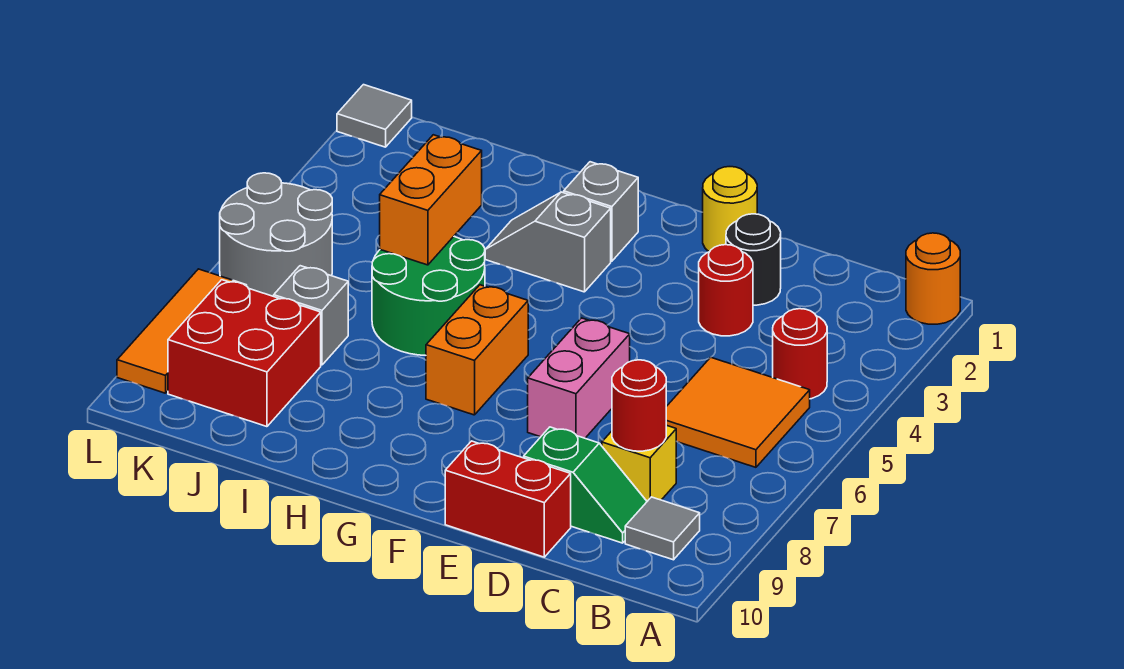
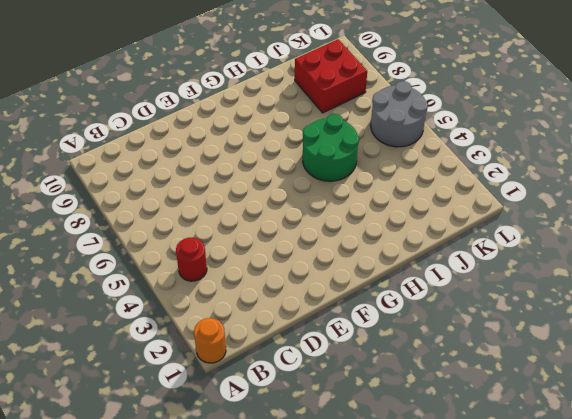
none -> orange tile B5:C6 level 1
none -> grey tile B9 level 1
none -> yellow brick C8 level 1

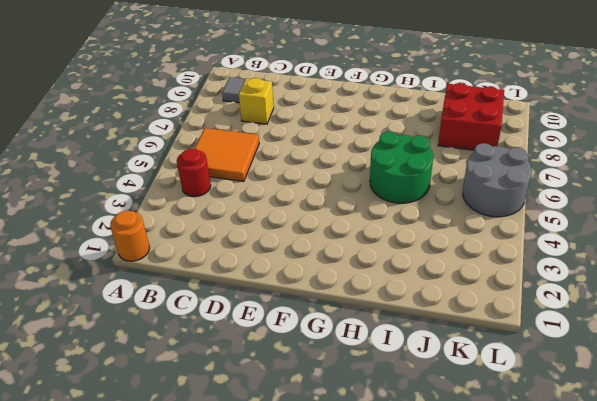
none -> green slope C9:D9 level 1 top D
none -> black round brick D2 level 1
none -> red round brick D3 level 1

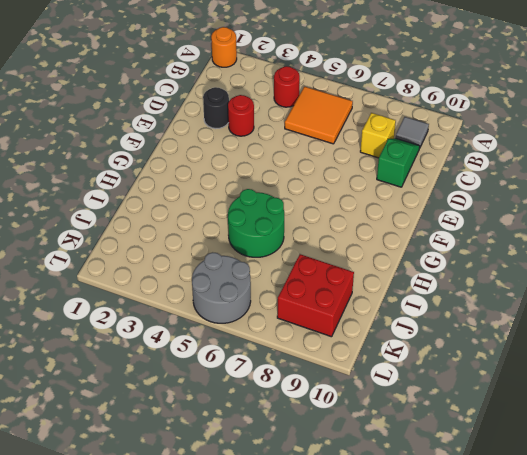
none -> red brick D10:E10 level 1
none -> yellow round brick E1 level 1
none -> pink brick E6:E7 level 1

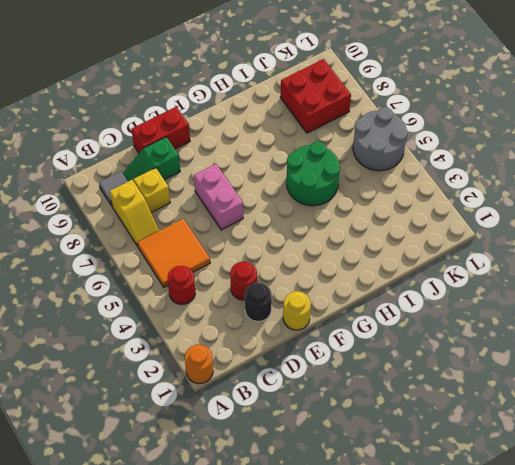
yellow slope B7:B8 level 1 top 8 -> none
none -> grey brick G2 level 1
none -> grey slope G3:H3 level 1 top G
none -> orange brick G6:G7 level 1

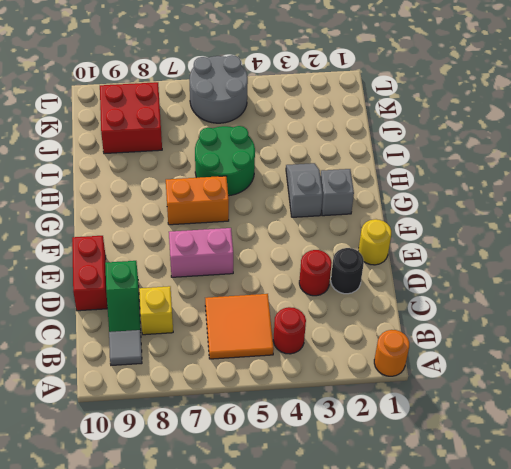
none -> grey brick J7 level 1
none -> grey tile L1 level 1
none -> orange tile L7:L9 level 1

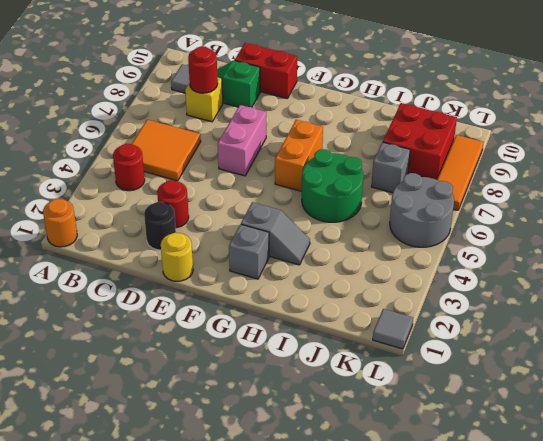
none -> orange brick I4:I5 level 2

